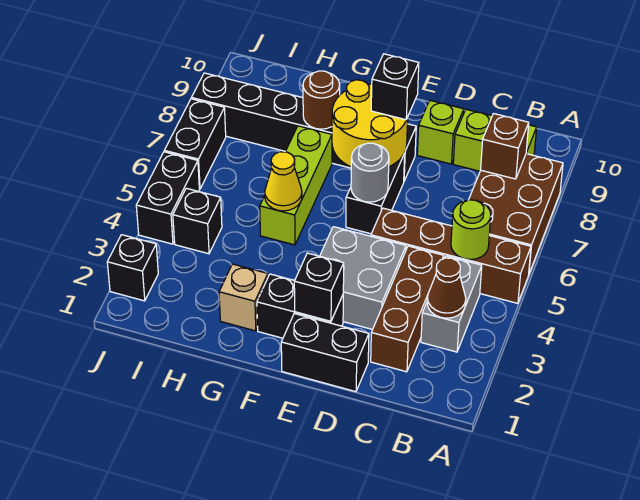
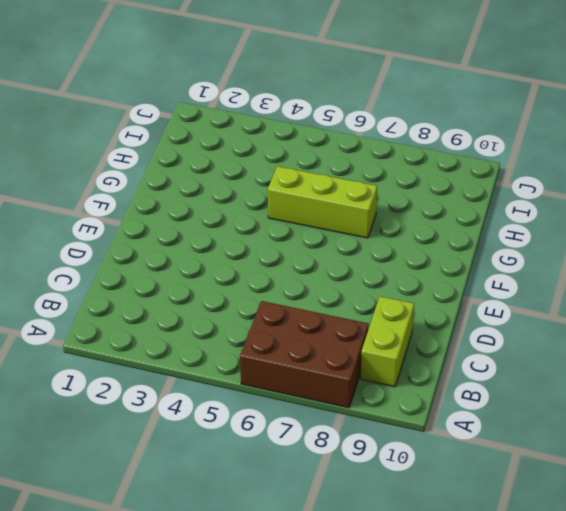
none -> brown brick A5:D5 level 1
none -> grey brick B3:B4 level 1
none -> brown brick C2:C4 level 1

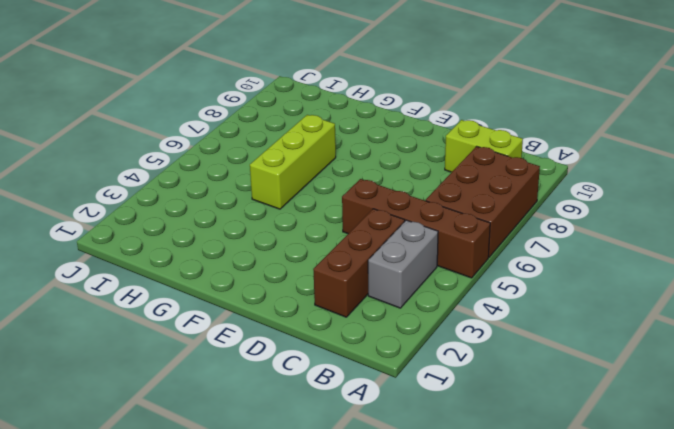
none -> black brick D1:E1 level 1
none -> grey brick D3:E4 level 1
none -> lime brick D9 level 1

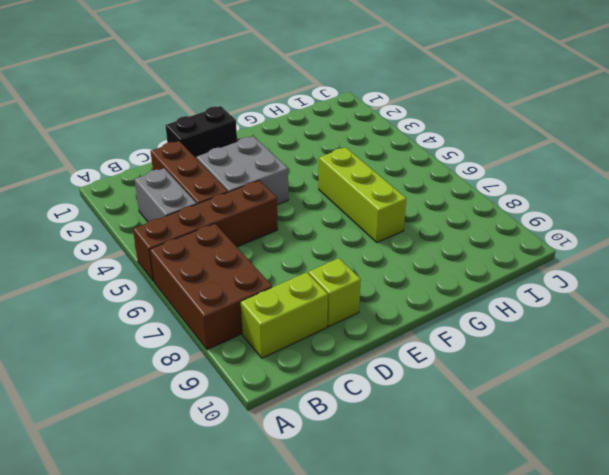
none -> black brick E2:F2 level 1
none -> black brick E6:E7 level 1
none -> black brick E8:J8 level 1

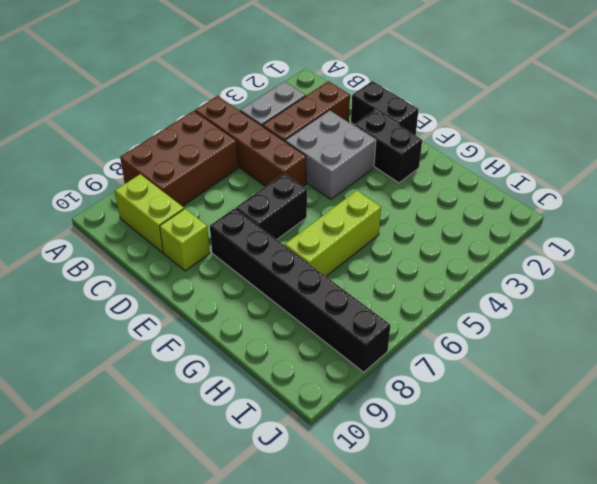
none -> tan brick G2 level 1
none -> black brick I4 level 1
none -> black brick J2 level 1

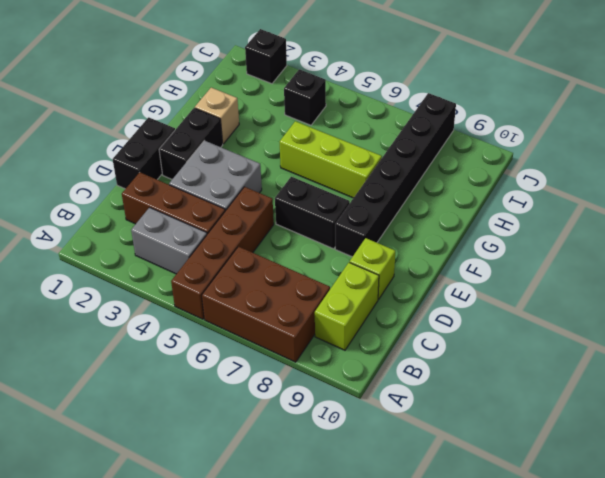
none -> black brick J4:J5 level 1
none -> black brick J6:J7 level 1
none -> brown cone B3 level 2

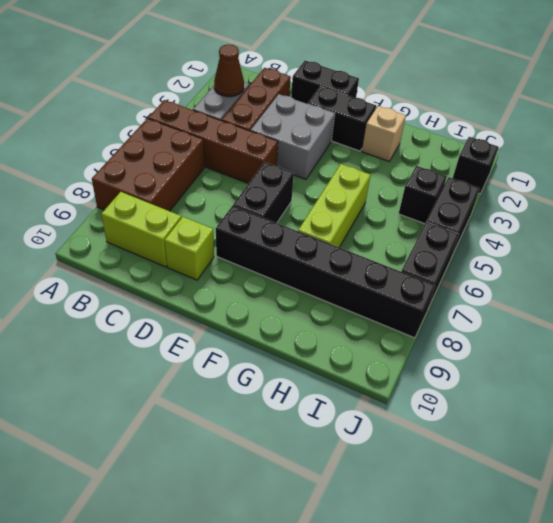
none -> lime round brick B5 level 2
none -> brown brick B8 level 2
none -> black brick E2 level 2

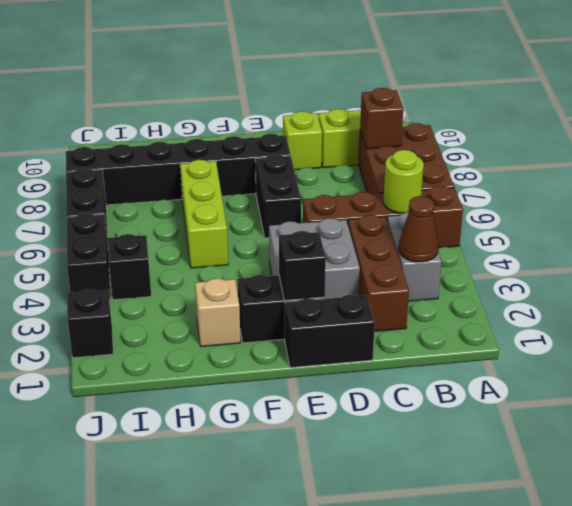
none -> grey round brick E6 level 2
none -> yellow round brick E7:F8 level 2
none -> yellow cone G5 level 2

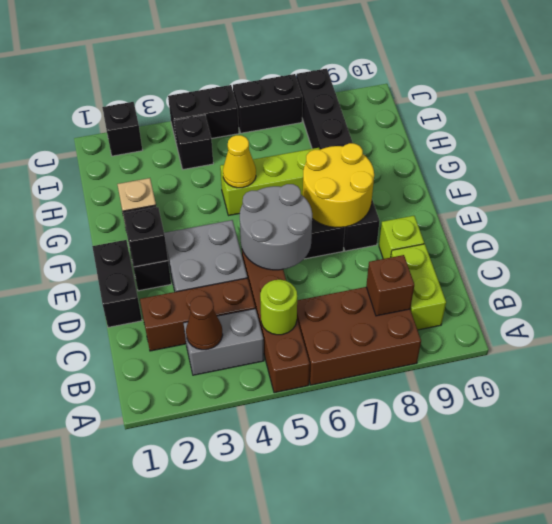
grey round brick D5:E6 level 2 -> grey round brick E6 level 2
none -> brown round brick G8 level 2
none -> black brick E8 level 3

